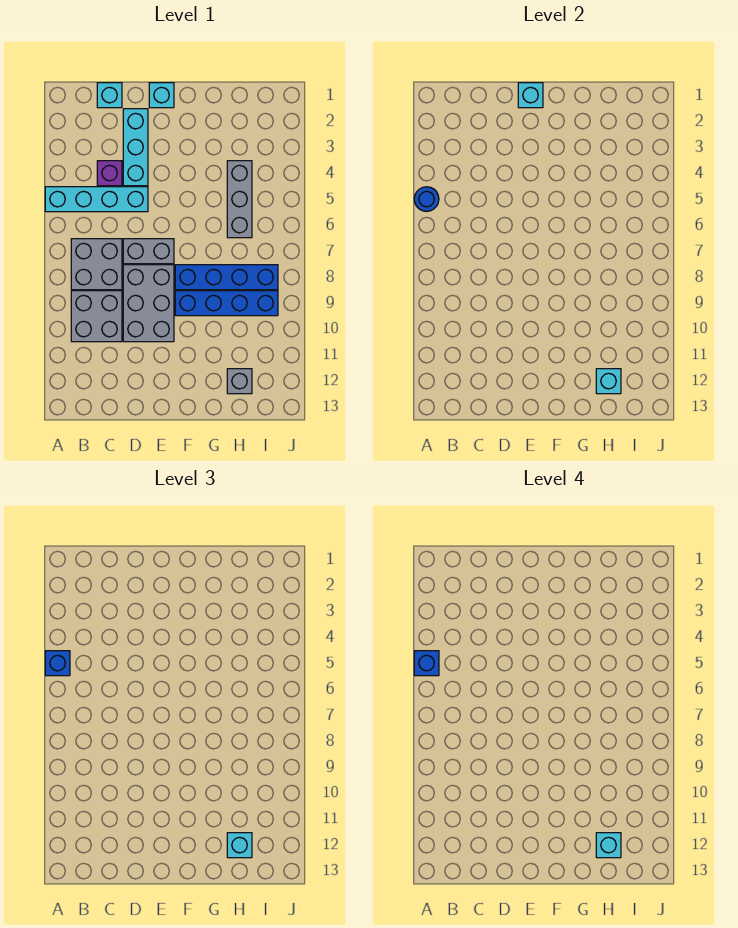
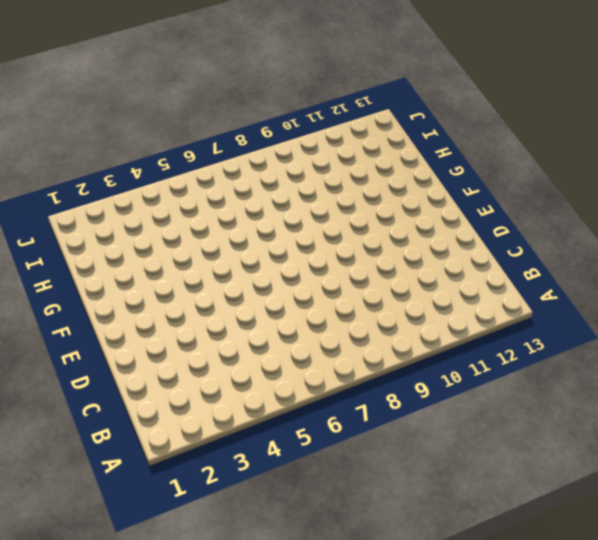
none -> cyan brick A5:D5 level 1
none -> grey brick B7:C8 level 1
none -> grey brick B9:C10 level 1

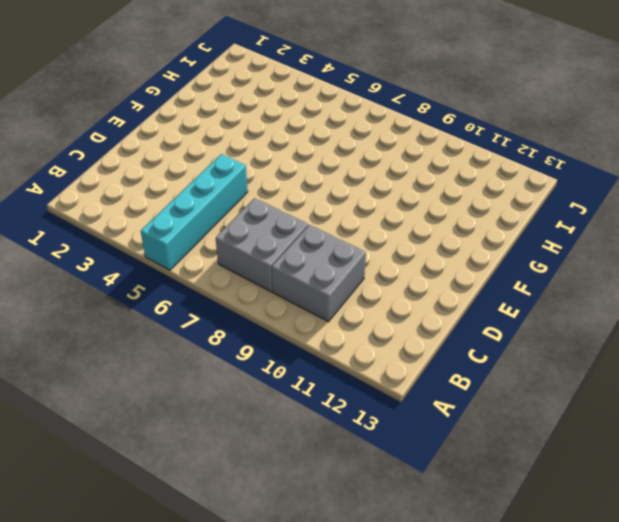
none -> cyan brick C1 level 1
none -> purple brick C4 level 1
none -> cyan brick D2:D4 level 1

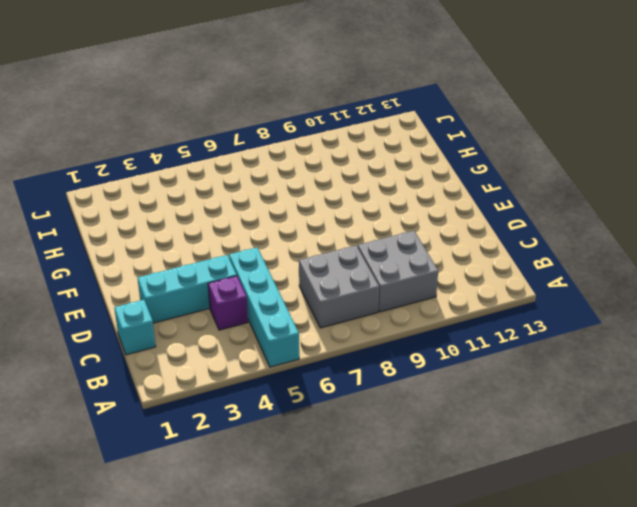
none -> grey brick D7:E7 level 1
none -> grey brick D8:E10 level 1
none -> cyan brick E1 level 1

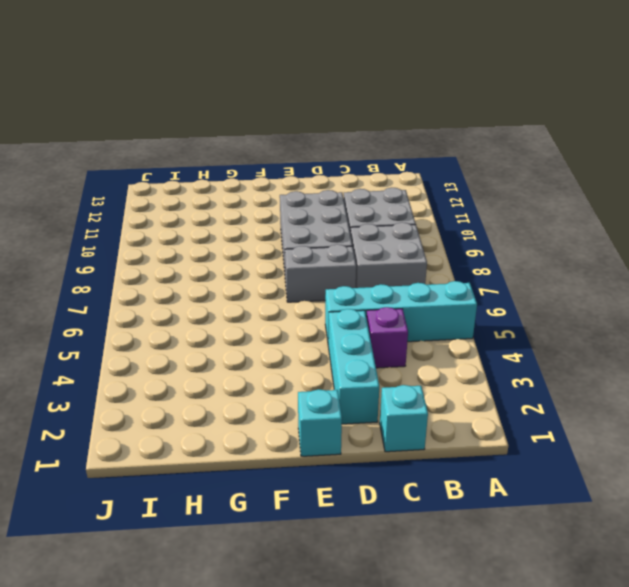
none -> blue brick F8:I8 level 1
none -> blue brick F9:I9 level 1
none -> grey brick H4:H6 level 1

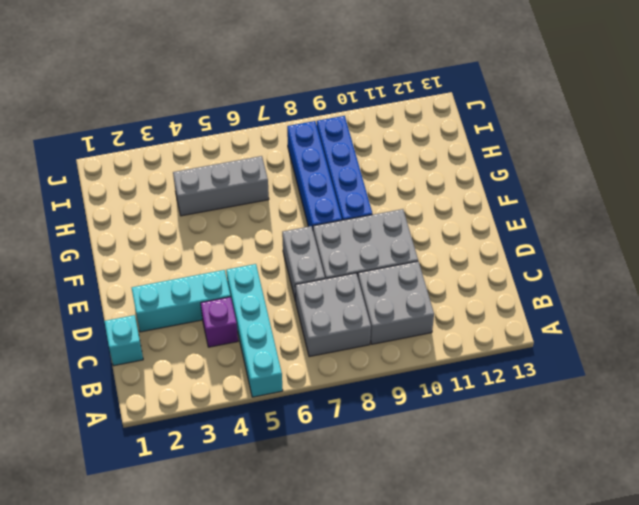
none -> cyan brick E1 level 1
none -> grey brick H12 level 1
none -> blue round brick A5 level 2

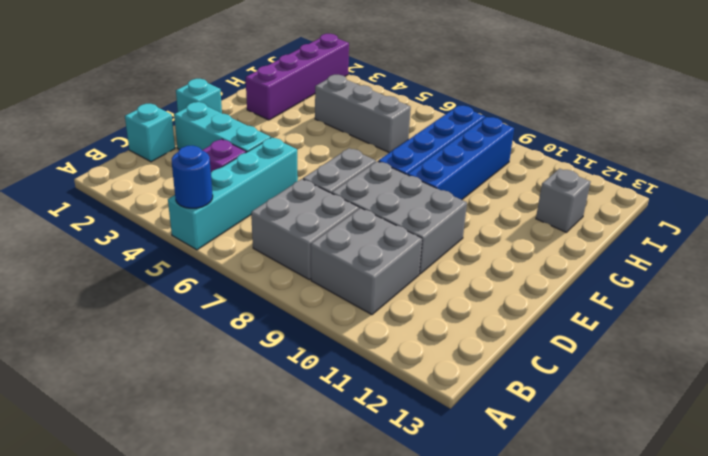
purple brick G2:J2 level 1 -> none
none -> cyan brick E1 level 2
none -> cyan brick H12 level 2
none -> blue brick A5 level 3

